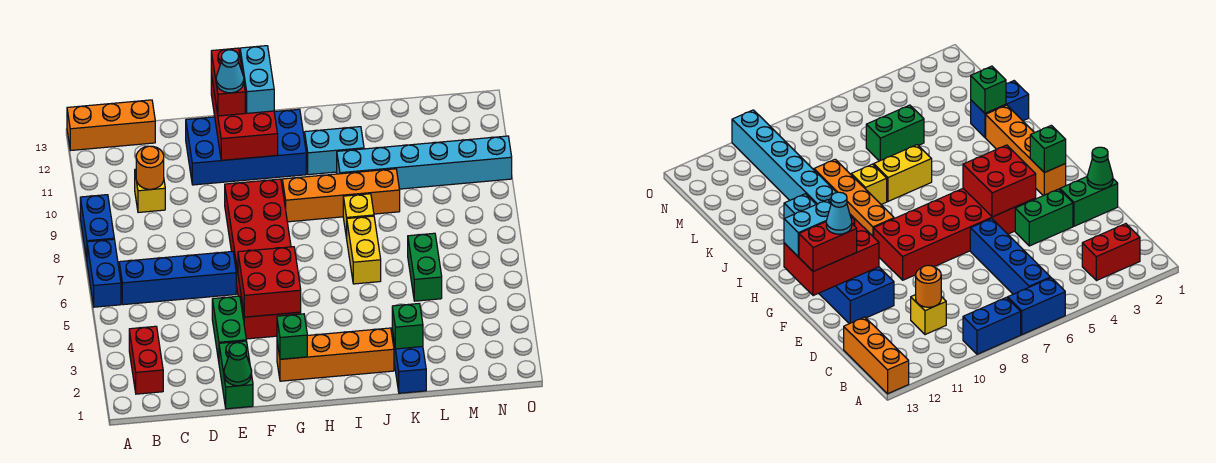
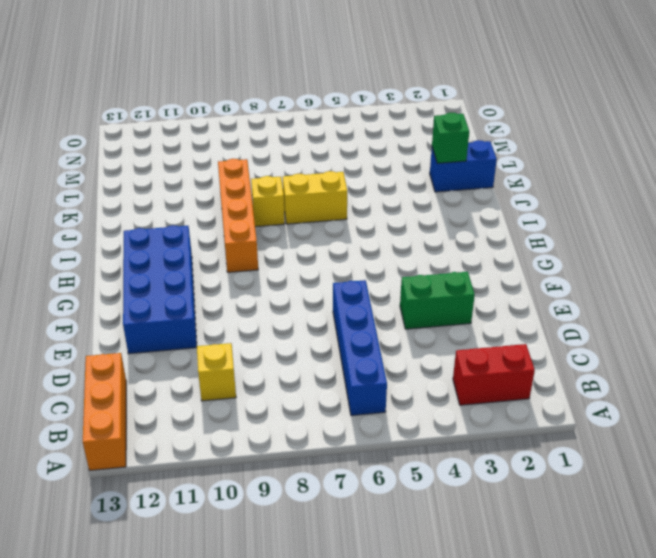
none -> blue brick A6:A7 level 1
none -> blue brick A8:A9 level 1
none -> green brick E1:E2 level 1

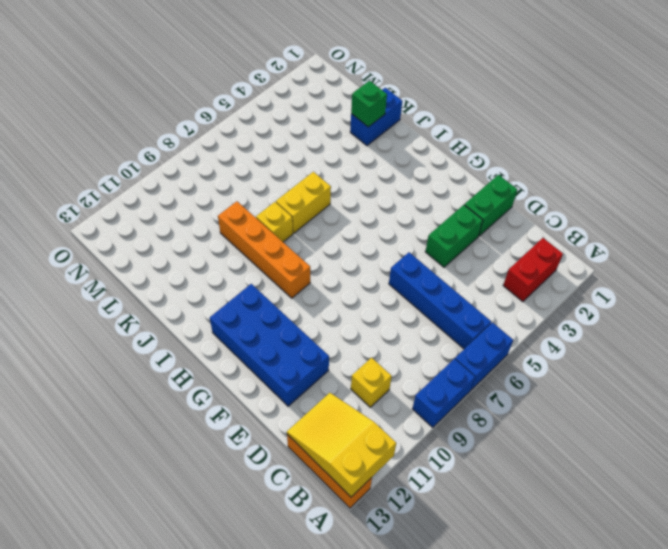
yellow slope A12:C13 level 2 top A -> none
none -> red brick F4:G9 level 1
none -> orange brick G2:J2 level 1
none -> cyan brick I11:J11 level 1

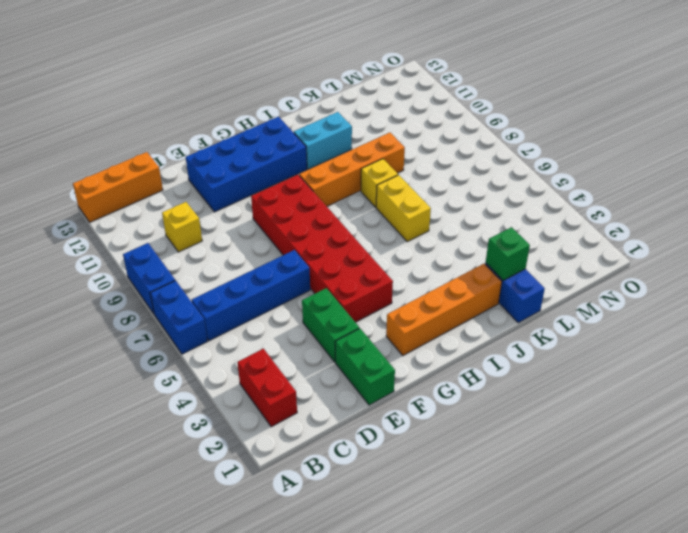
none -> cyan brick J10:O10 level 1
none -> green brick L5:L6 level 1
none -> orange round brick C10 level 2

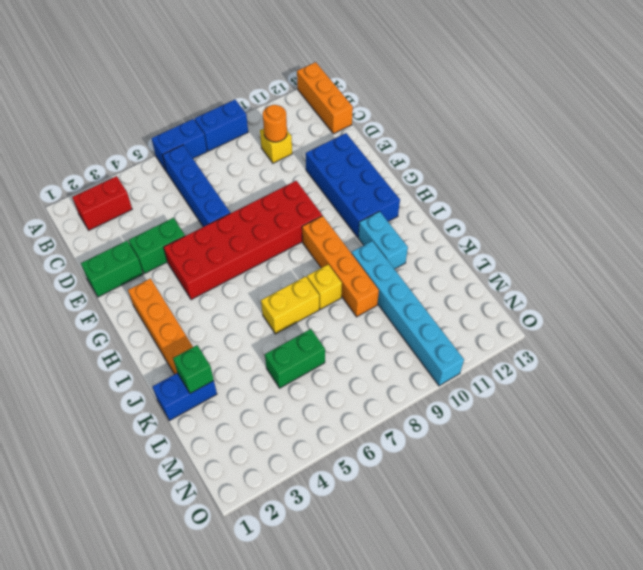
none -> green cone E1 level 2
none -> red brick F4:G5 level 2
none -> red brick F11:G13 level 2

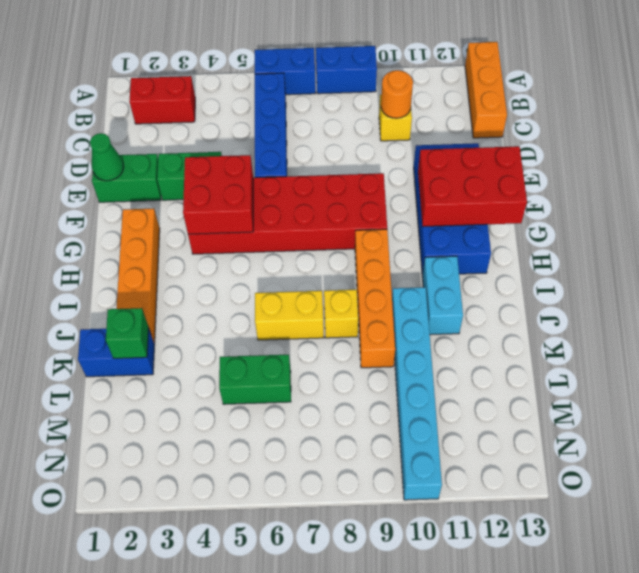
none -> green brick G2 level 2
none -> red brick F12:F13 level 3
none -> cyan brick G12:G13 level 3

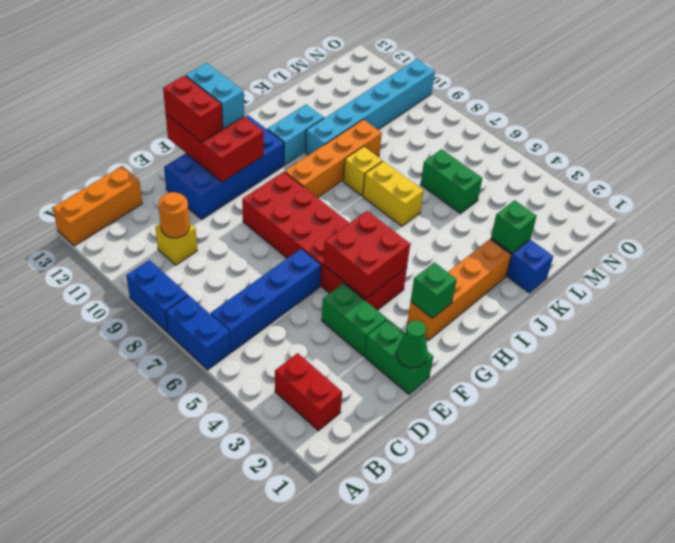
none -> cyan cone F12 level 4

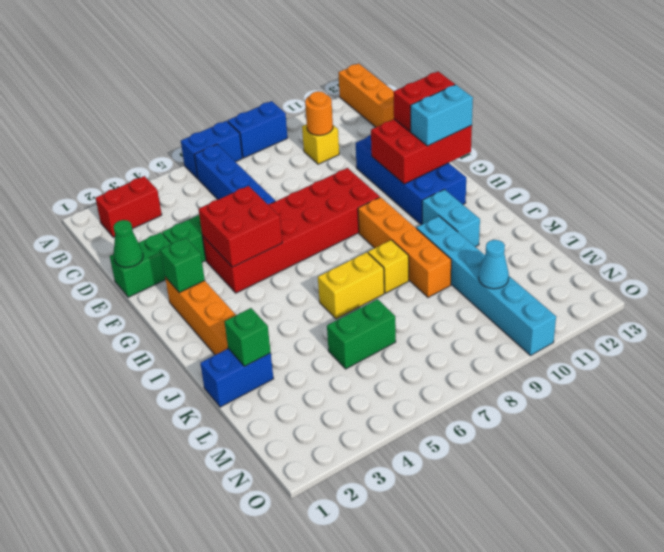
cyan cone M10 level 2 -> cyan cone F12 level 4

